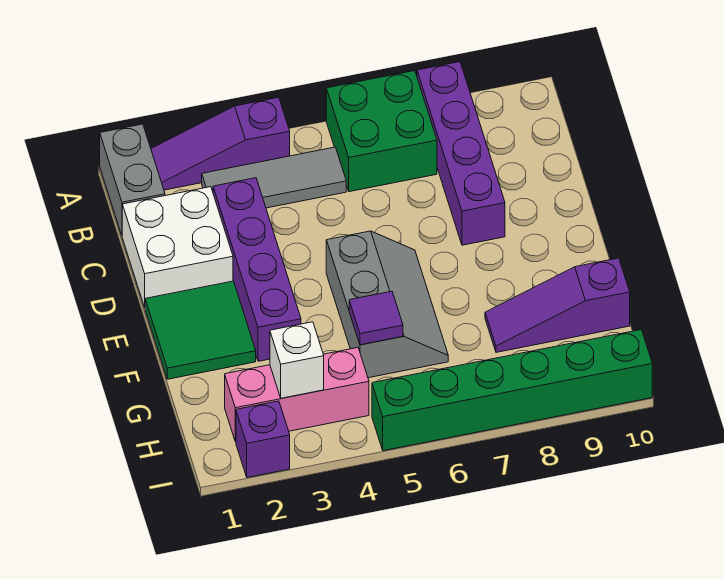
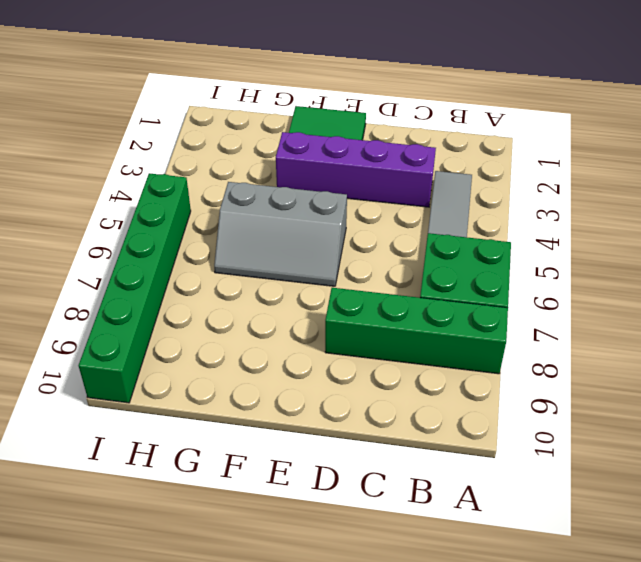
green brick A8:D8 level 1 -> purple brick A8:D8 level 1
none -> grey brick A1:B1 level 1
none -> purple slope A2:A4 level 1 top 4
none -> white brick C1:D2 level 1

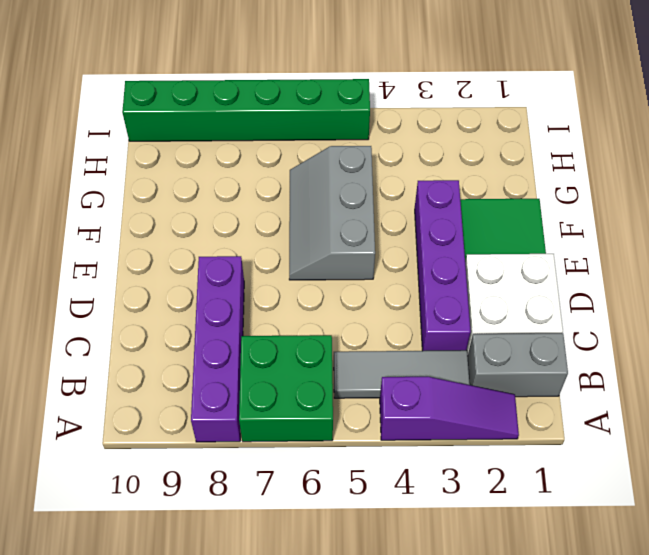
grey brick B1:B2 level 1 -> grey brick A1:B1 level 1
none -> purple slope G8:G10 level 1 top 10
none -> pink brick H2:H4 level 1
none -> purple brick I2 level 1

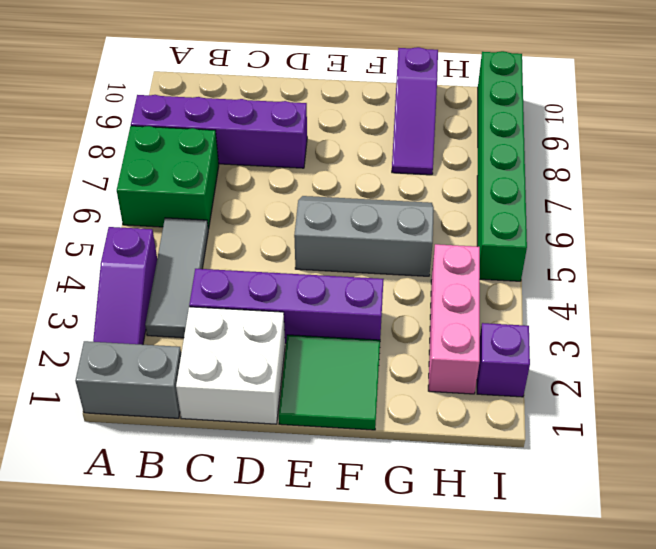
none -> purple tile G5 level 2
none -> white brick H3 level 2

